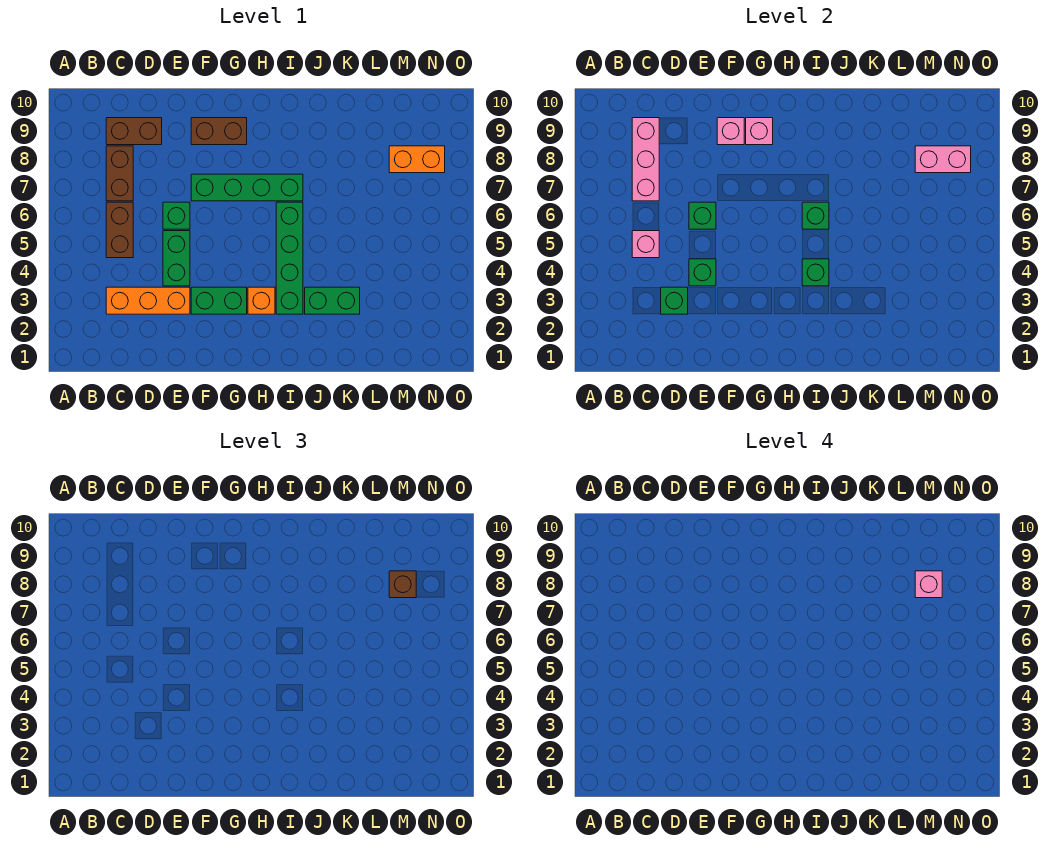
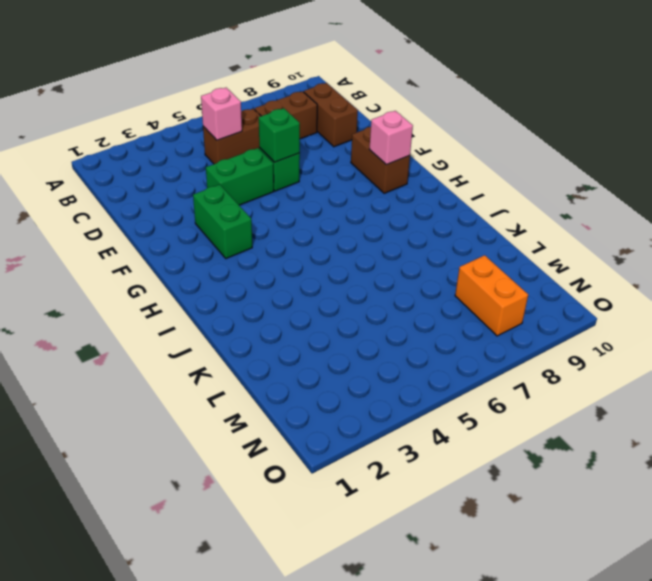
none -> orange brick C3:E3 level 1
none -> green brick F7:I7 level 1
none -> orange brick H3 level 1

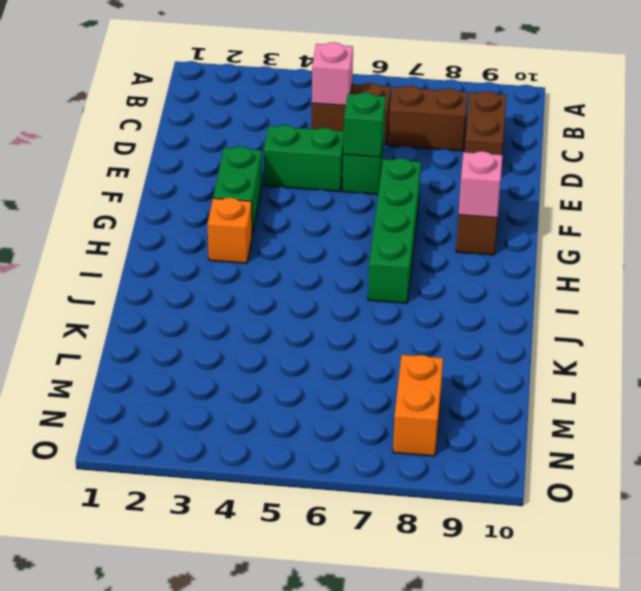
none -> orange brick C3:E3 level 1
none -> green brick I3:I6 level 1
none -> green brick J3:K3 level 1

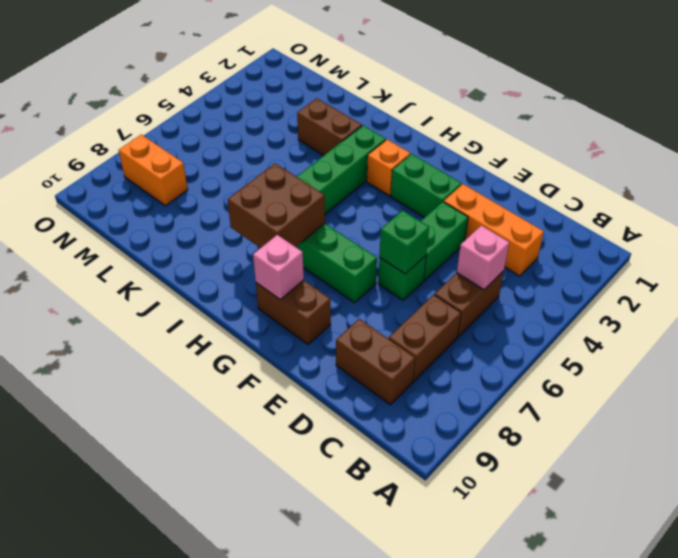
brown brick H7:I8 level 2 -> none
brown brick J3:K3 level 1 -> green brick J3:K3 level 1
none -> pink brick C7:C9 level 2
none -> green brick D3 level 2
none -> green brick E4 level 2

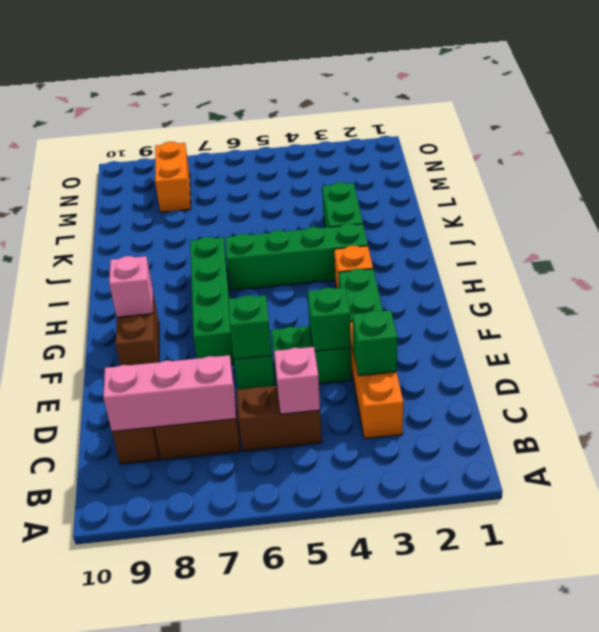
none -> pink brick F9 level 2
none -> green brick I4 level 2
none -> green brick I6 level 2

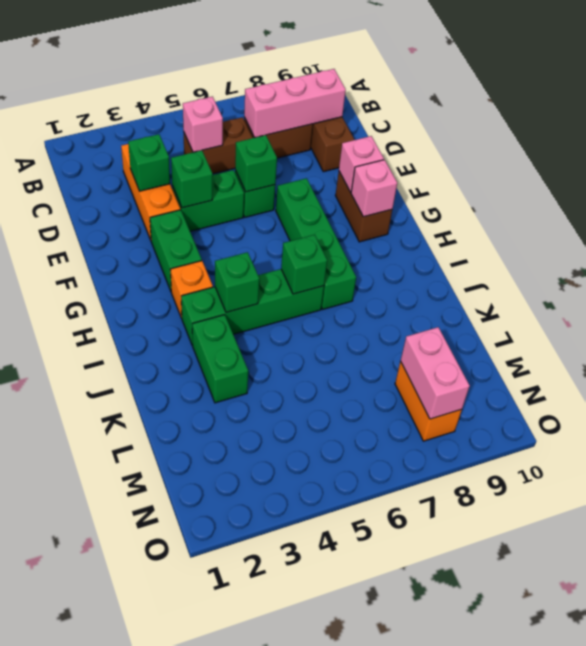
none -> brown brick M8 level 3
none -> pink brick M8 level 4

